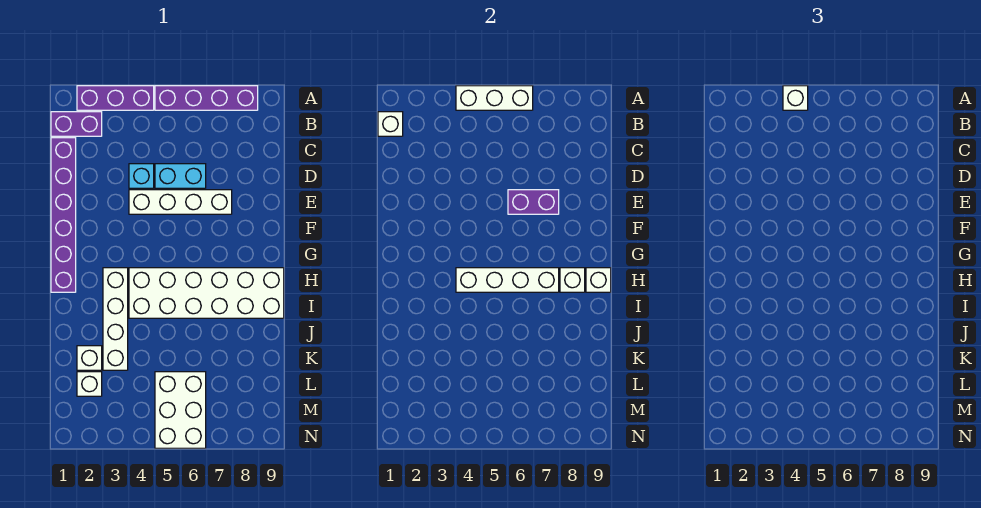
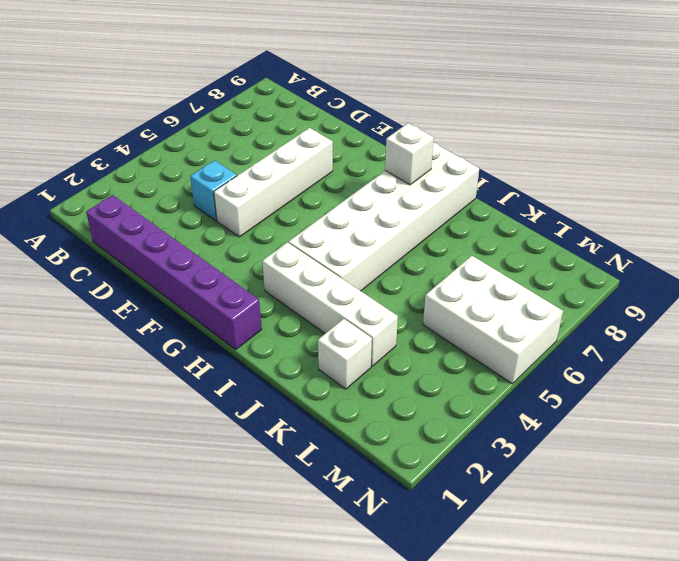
none -> purple brick A2:A4 level 1
none -> purple brick A5:A8 level 1
none -> purple brick B1:B2 level 1

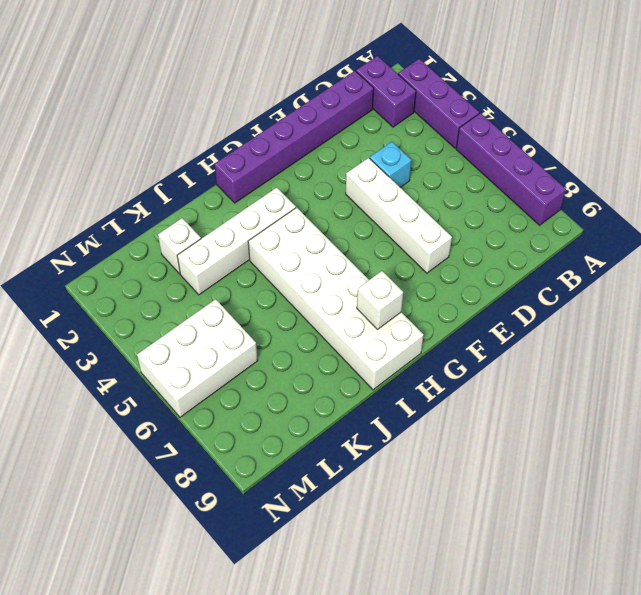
none -> cyan brick D5:D6 level 1
none -> white brick L2 level 1
none -> white brick A4:A6 level 2

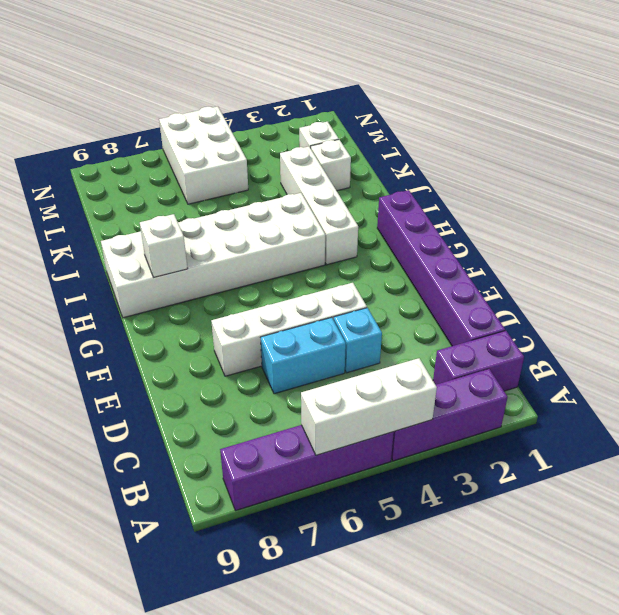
none -> white brick B1 level 2
none -> purple brick E6:E7 level 2
none -> white brick H4:H7 level 2

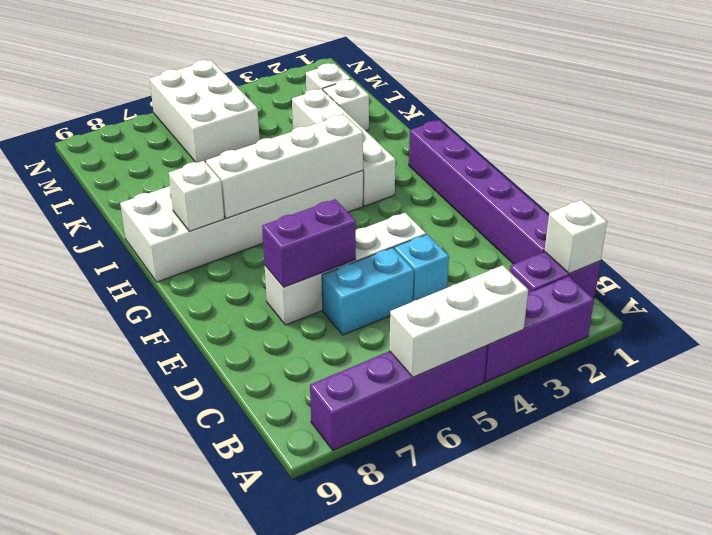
none -> white brick H9 level 2
none -> white brick A4 level 3

